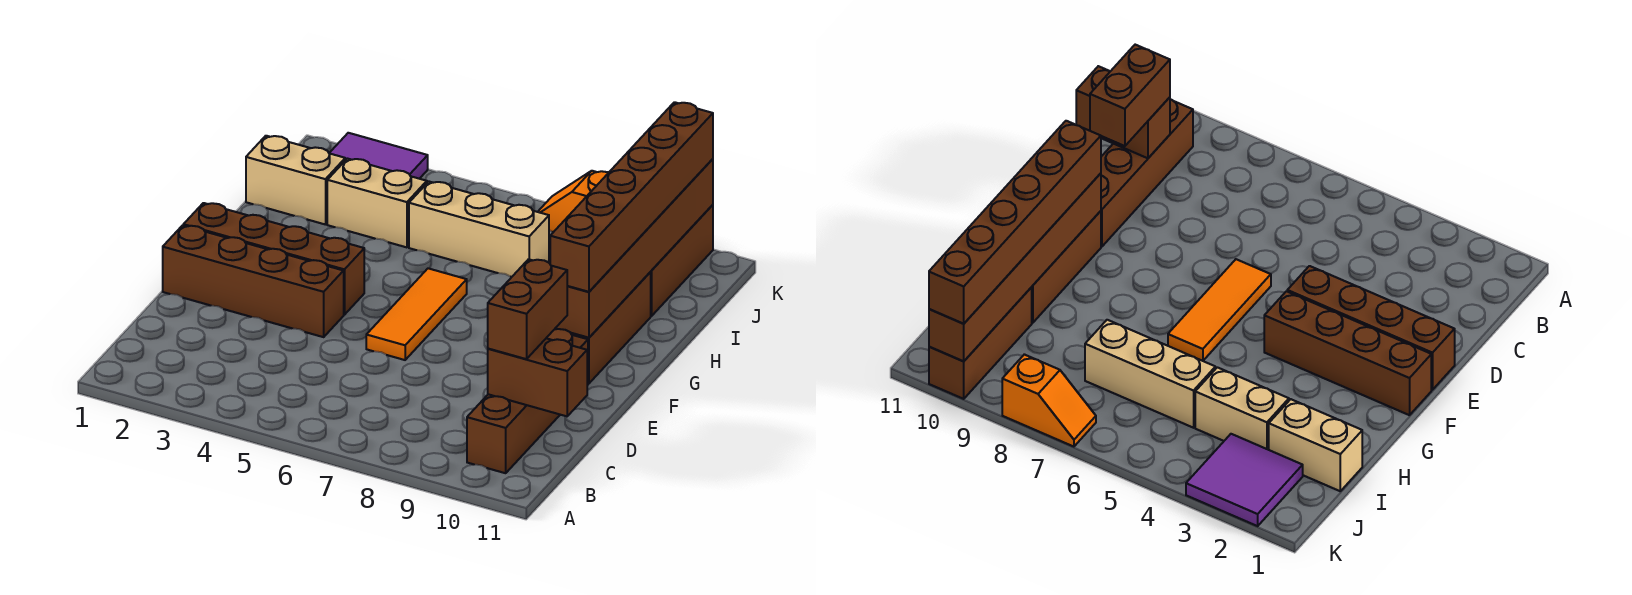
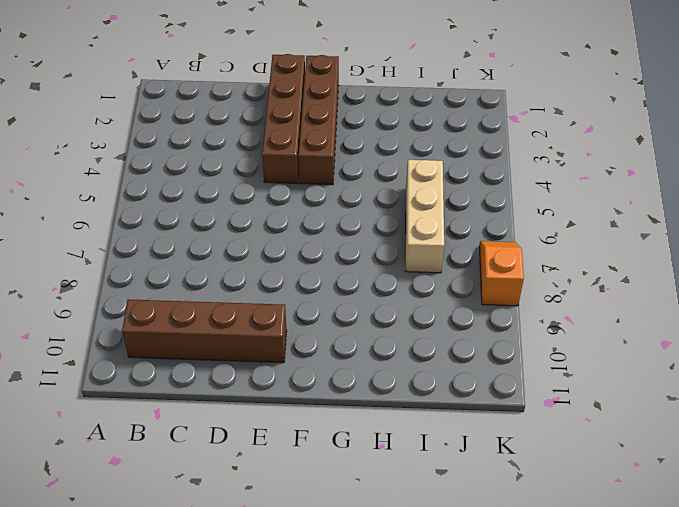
none -> orange tile E6:G6 level 1
none -> brown brick F10:H10 level 1
none -> tan brick I1:I2 level 1

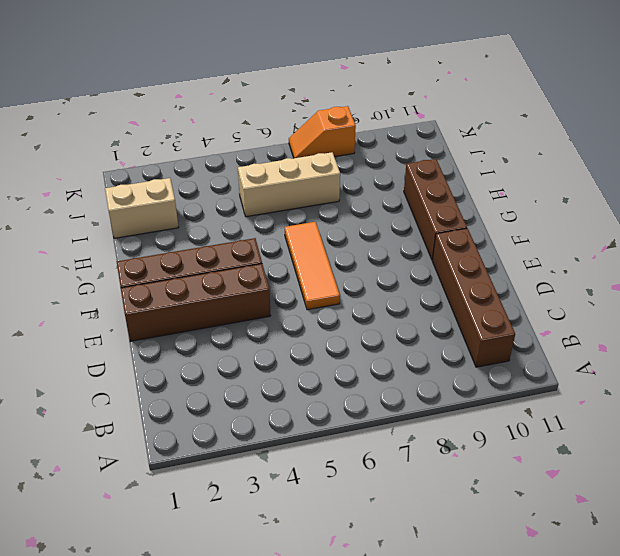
none -> tan brick I3:I4 level 1
none -> brown brick I10:K10 level 1
none -> purple tile J2:K3 level 1

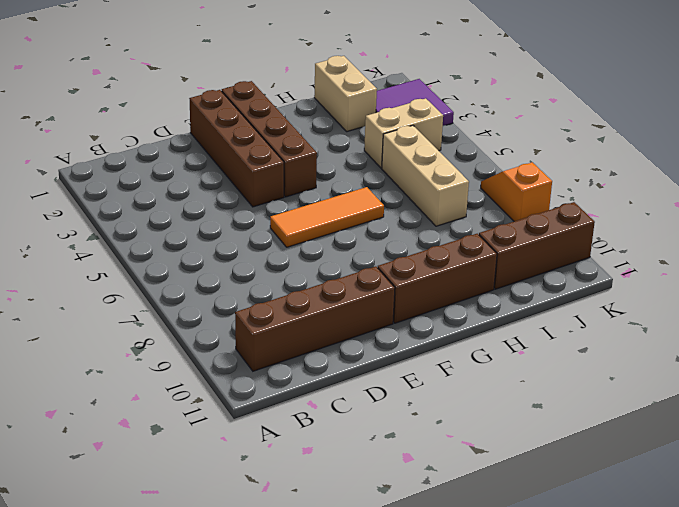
tan brick I4:J4 level 1 -> tan brick I3:I4 level 1
none -> brown brick C10:C11 level 2
none -> brown brick F10:K10 level 2
none -> brown brick C10:D10 level 3

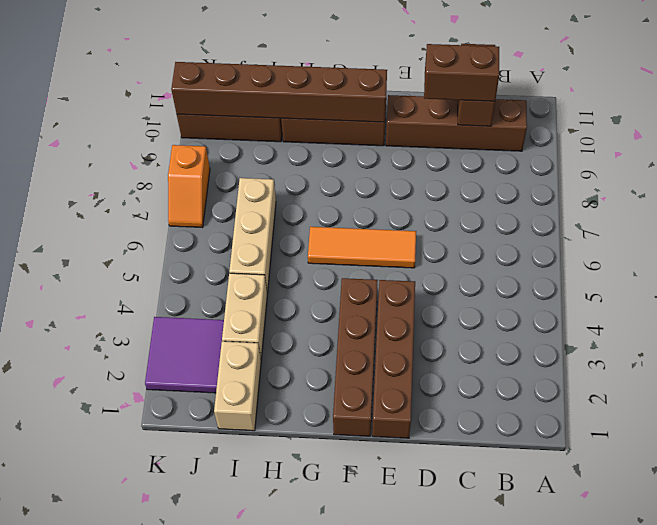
none -> brown brick F10:K10 level 3

